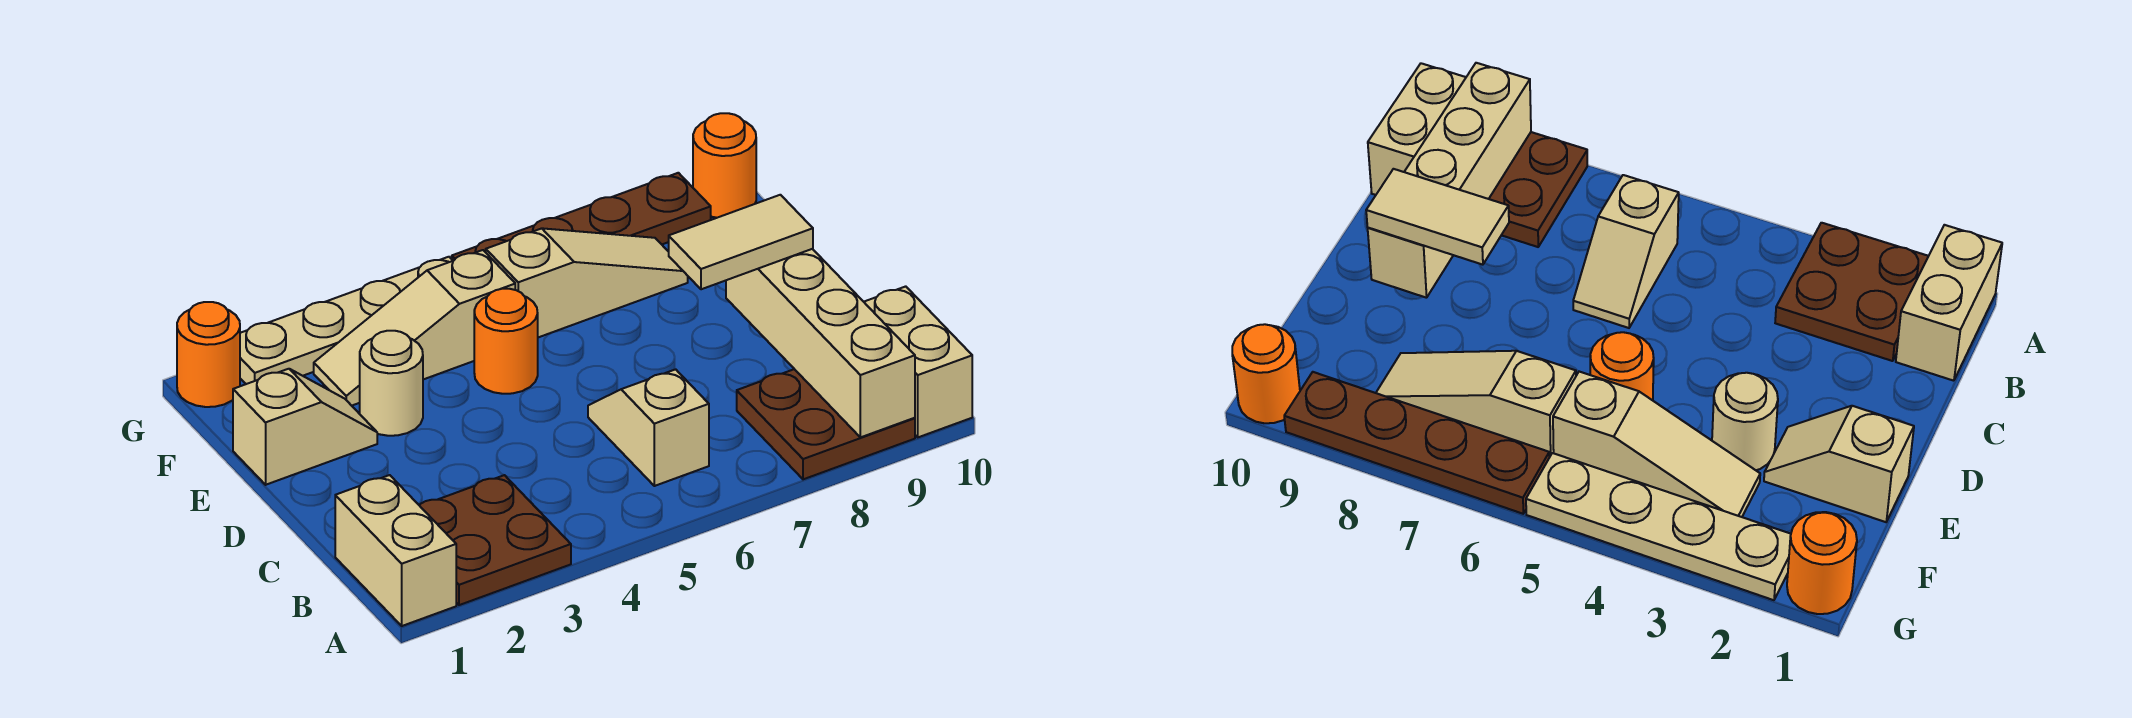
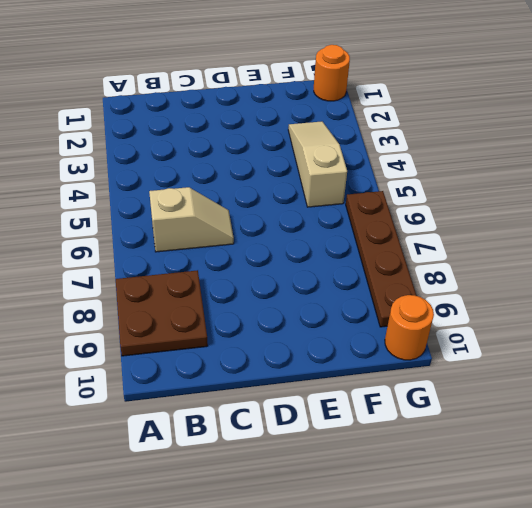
none -> tan brick A1:B1 level 1
none -> brown plate A2:B3 level 1
none -> tan brick A10:B10 level 1

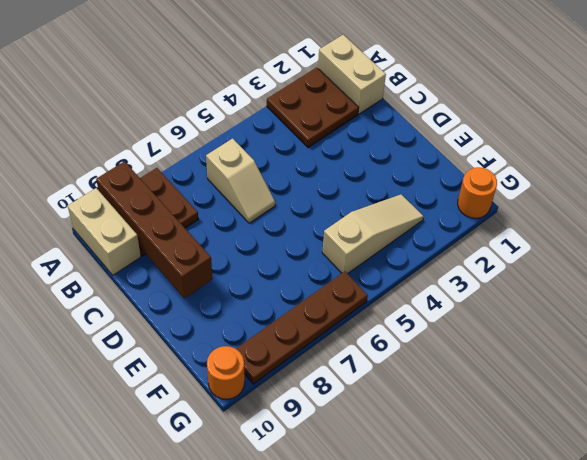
brown brick A9:D9 level 2 -> tan brick A9:D9 level 2
none -> tan slope E1:E2 level 1 top 1
none -> tan round brick E3 level 1
none -> orange round brick E5 level 1

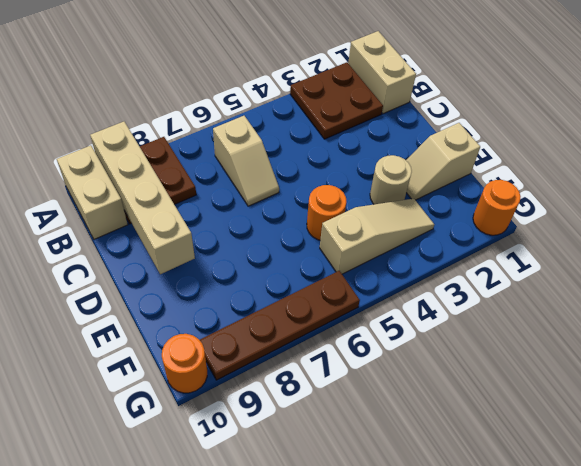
none -> tan slope F6:F8 level 1 top 6
none -> tan plate G2:G5 level 1
none -> tan tile D8:D9 level 3

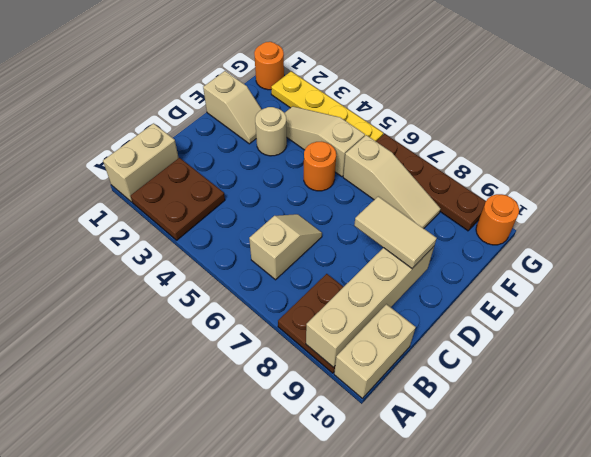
yellow plate G2:G5 level 1 -> tan plate G2:G5 level 1

